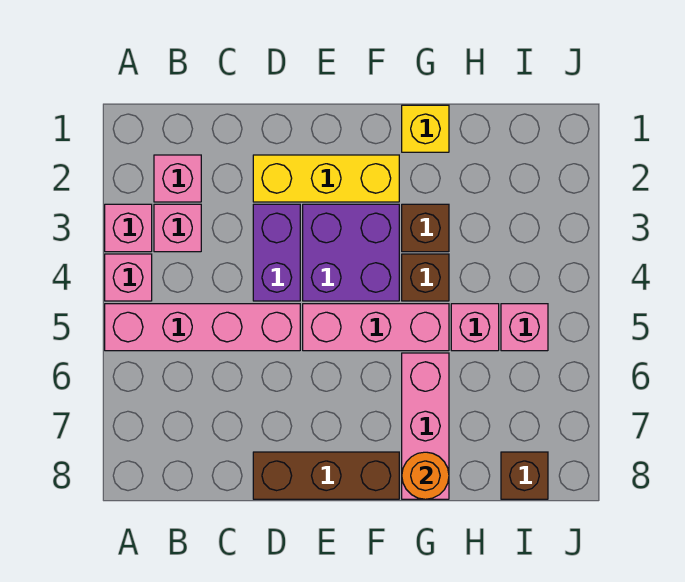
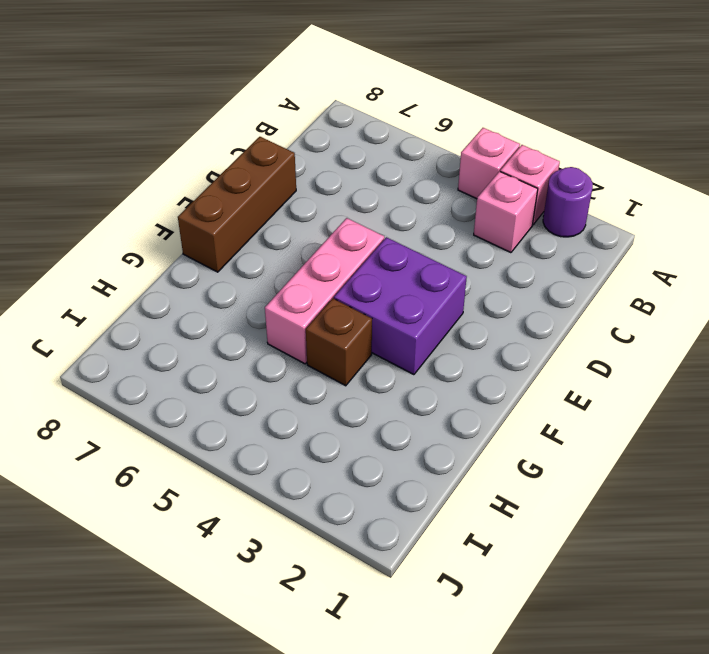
purple round brick A2 level 1 -> none
none -> pink brick A5:D5 level 1
none -> pink brick B2 level 1
none -> yellow brick D2:F2 level 1

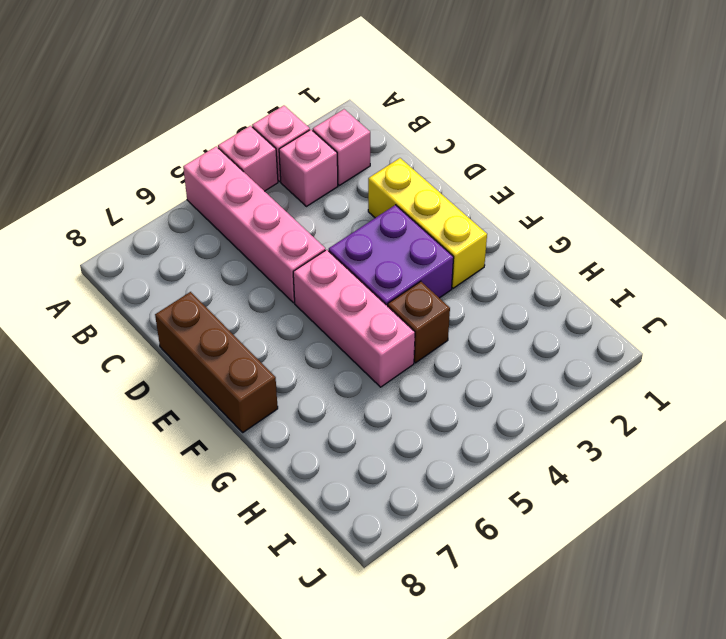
none -> purple brick D3:D4 level 1
none -> yellow brick G1 level 1
none -> brown brick G3 level 1

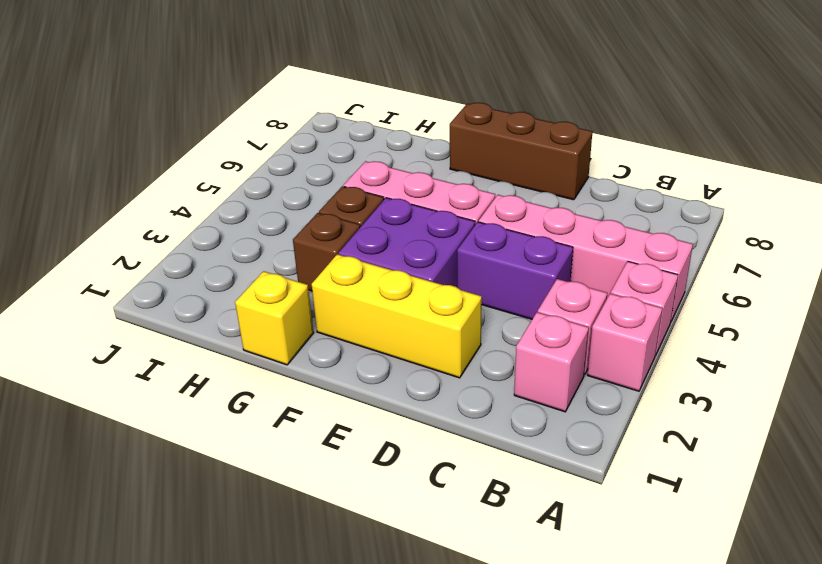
purple brick C4:D4 level 1 -> purple brick D3:D4 level 1
none -> pink brick G6:G8 level 1
none -> pink brick H5 level 1
none -> pink brick I5 level 1

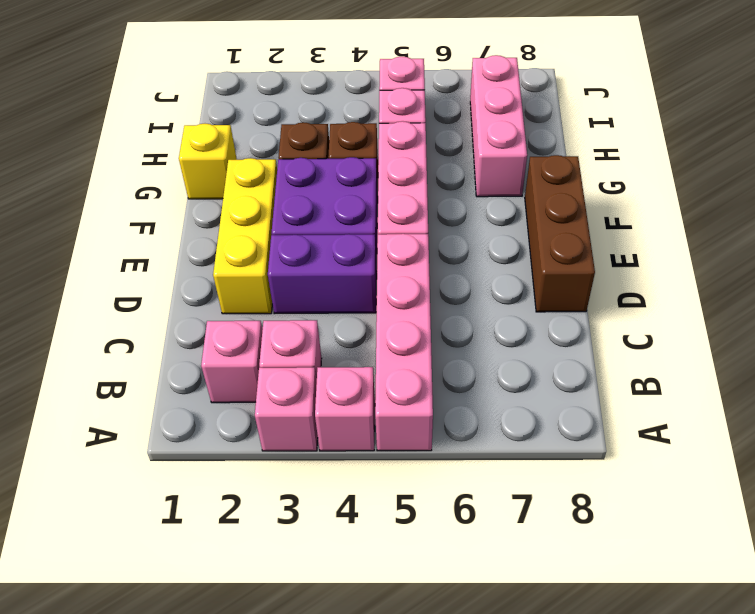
pink brick G7:I7 level 1 -> pink brick G6:G8 level 1
none -> brown brick I8 level 1
none -> orange round brick G8 level 2

